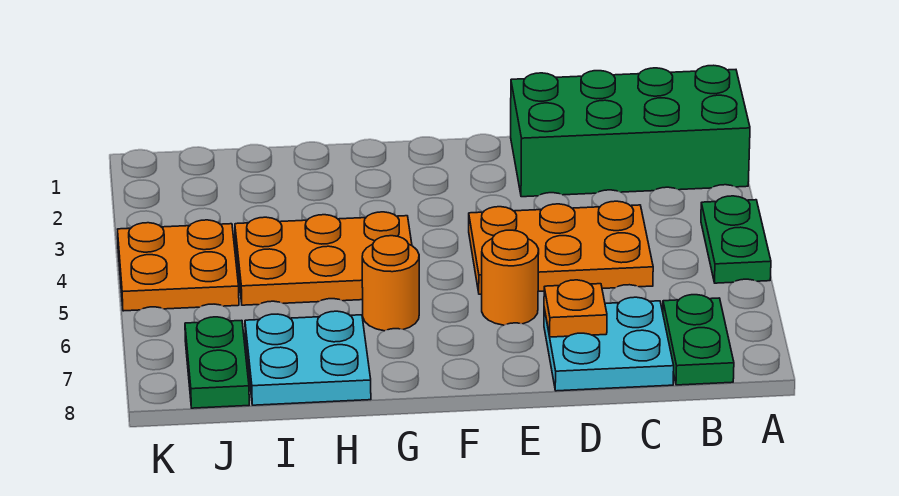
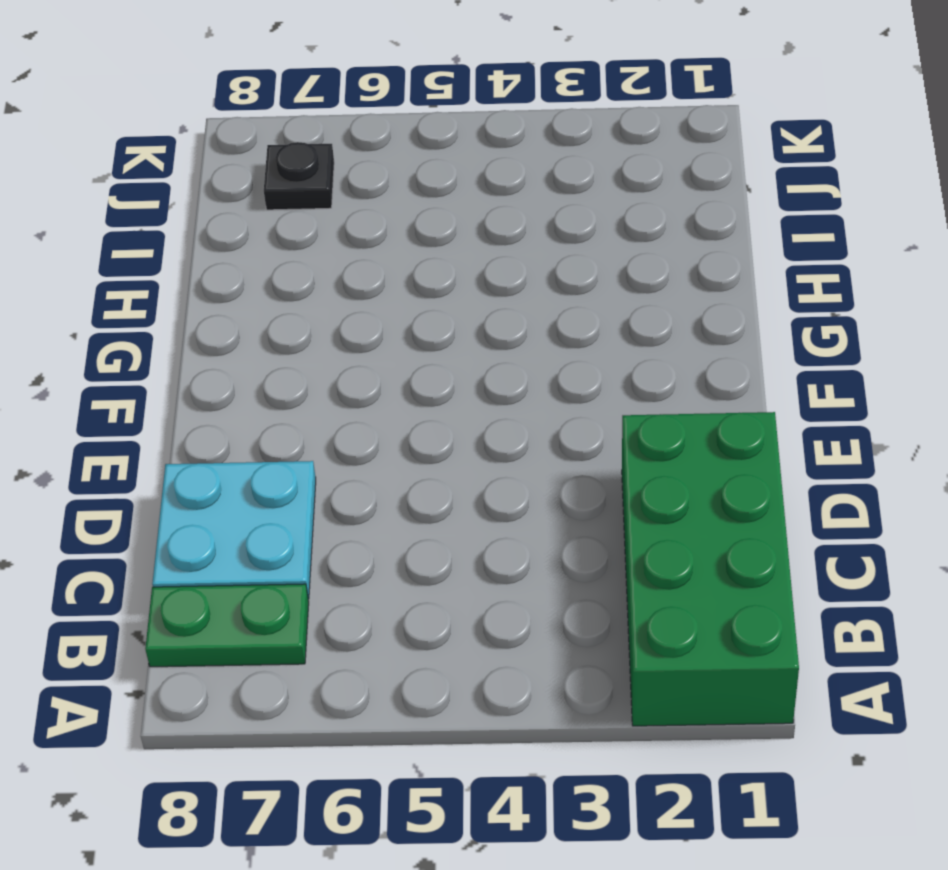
black plate J7 level 1 -> green plate J7:J8 level 1
none -> green plate A4:A5 level 1
none -> orange plate C4:E5 level 1
none -> orange round brick E6 level 1

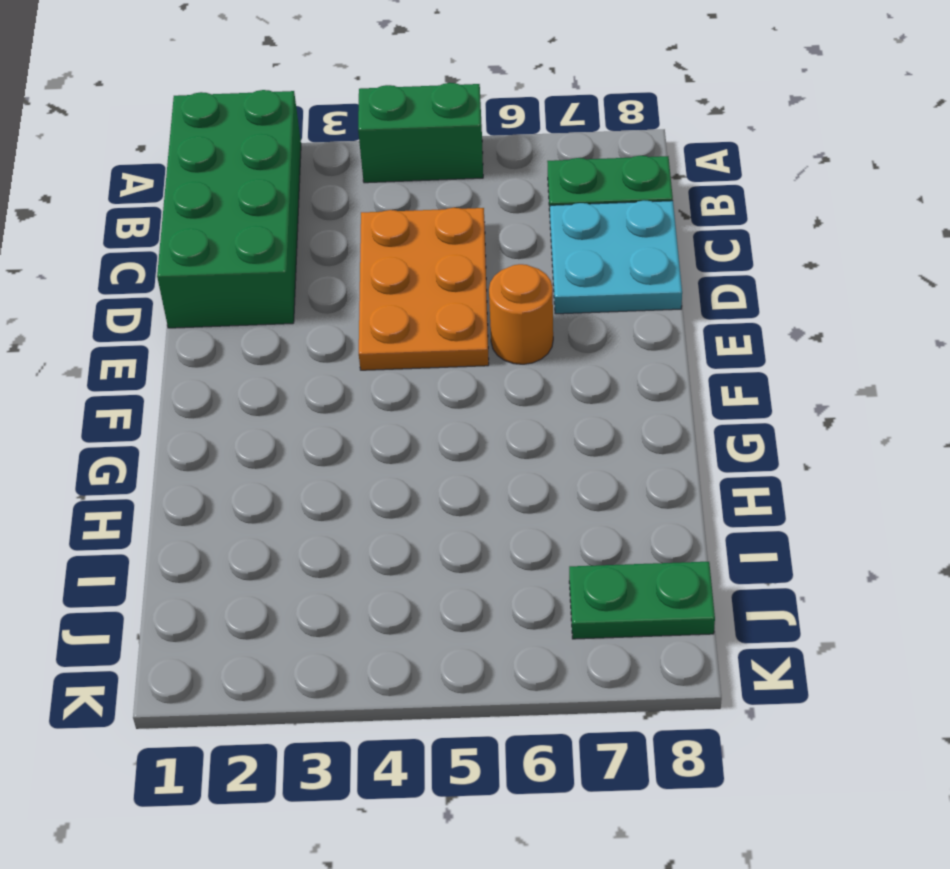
green brick A4:A5 level 1 -> green plate A4:A5 level 1
none -> orange plate G4:I5 level 1
none -> orange round brick G6 level 1
none -> cyan plate H7:I8 level 1

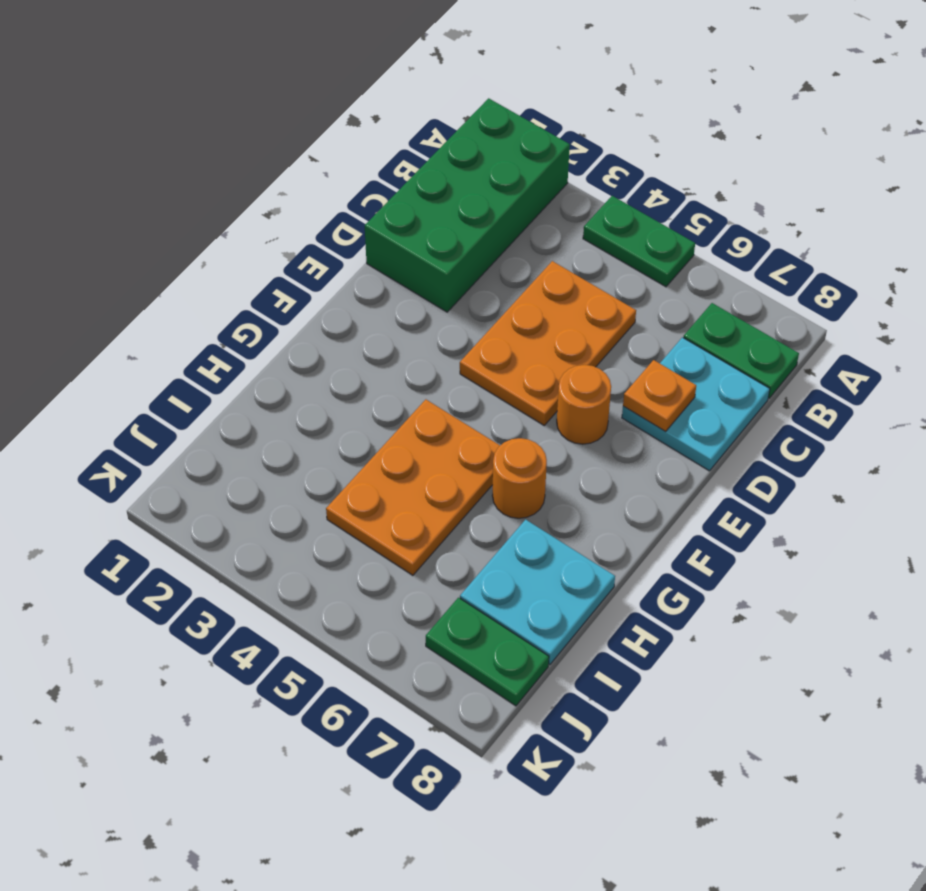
none -> orange plate J4:K5 level 1

